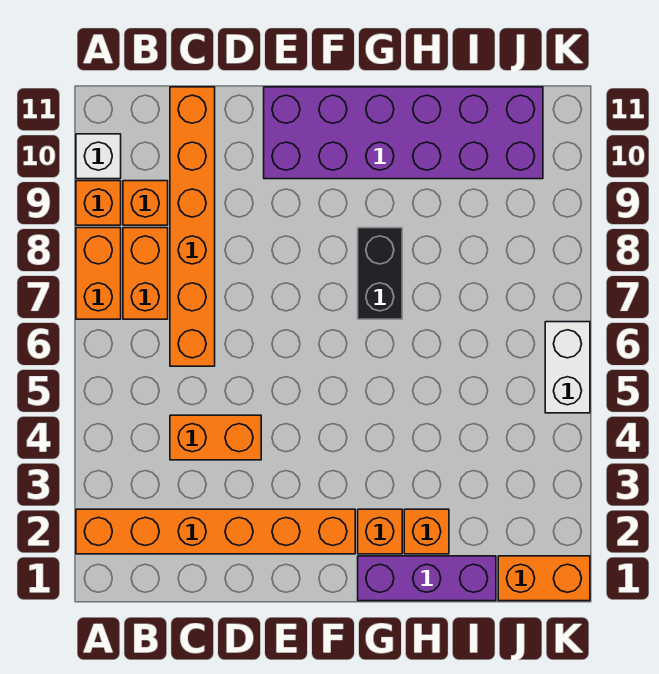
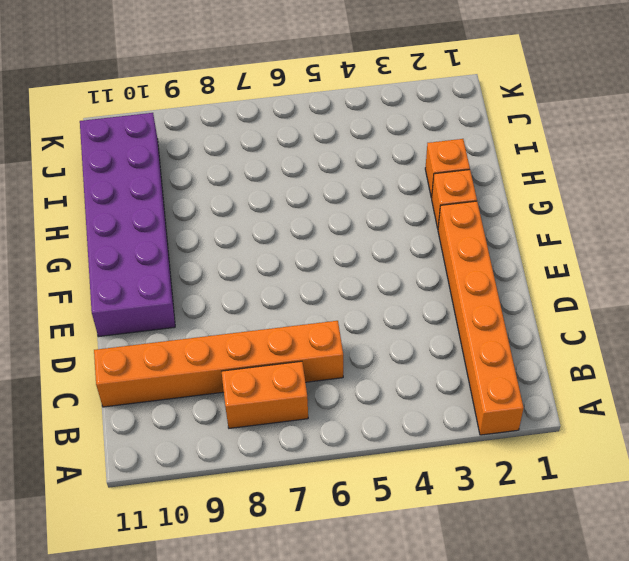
none -> orange brick A7:A8 level 1
none -> orange brick A9 level 1
none -> white brick A10 level 1

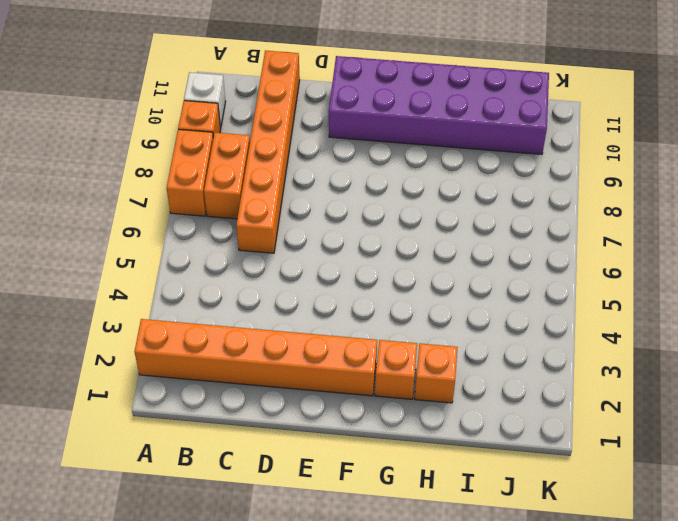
none -> orange brick B9 level 1
none -> orange brick C4:D4 level 1
none -> purple brick G1:I1 level 1

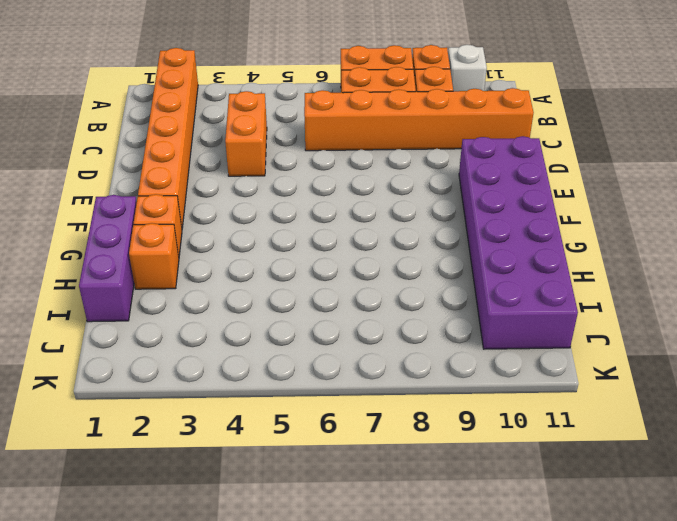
none -> black brick G7:G8 level 1
none -> orange brick J1:K1 level 1
none -> white brick K5:K6 level 1

